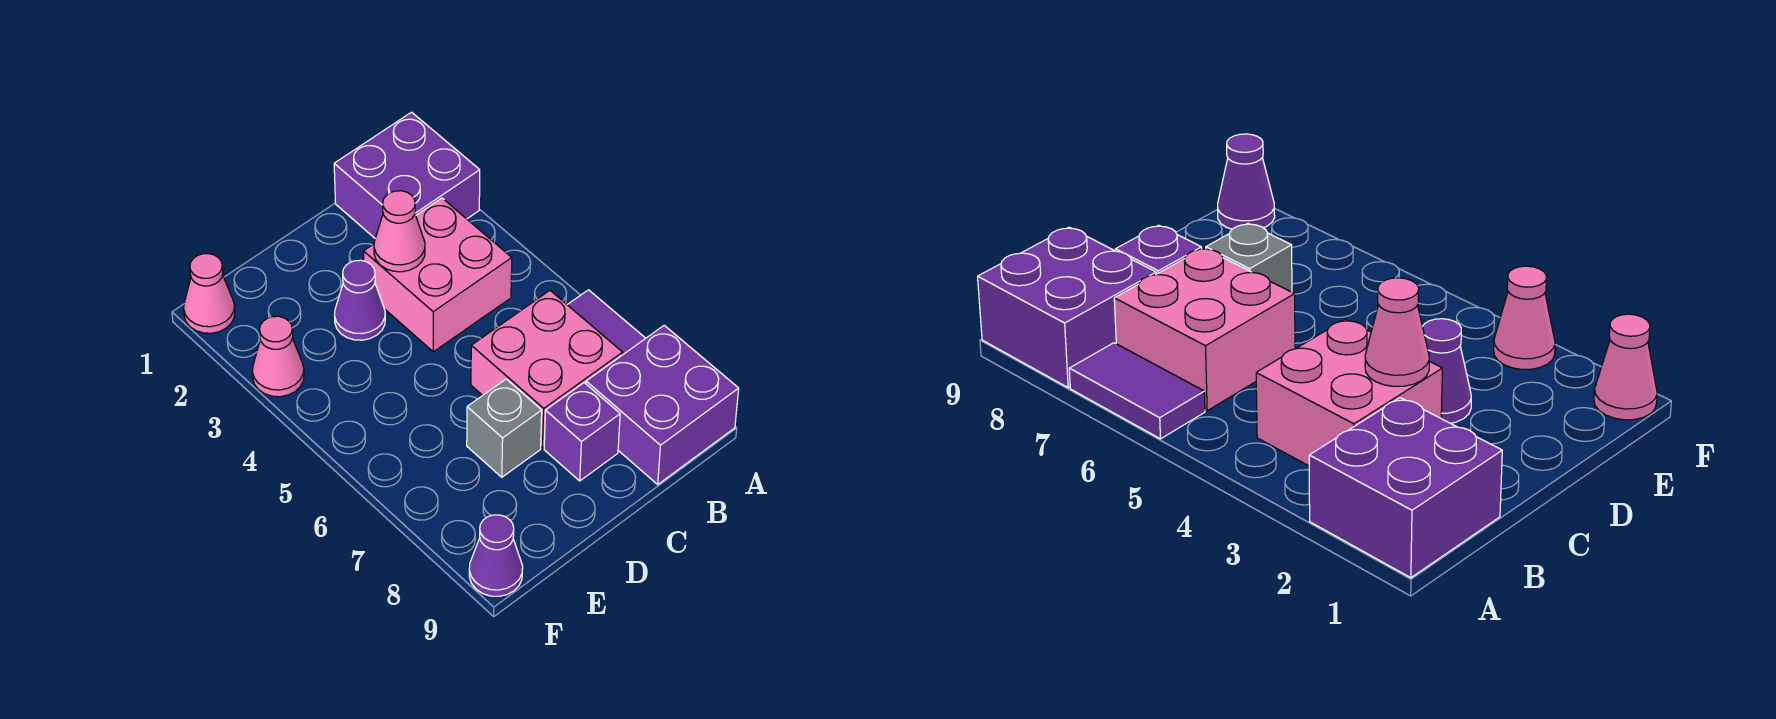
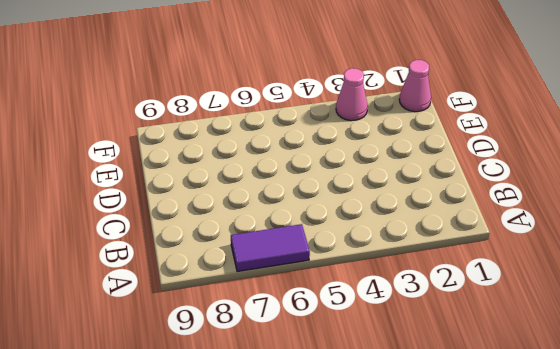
none -> purple brick A1:B2 level 1
none -> purple brick A8:B9 level 1
none -> pink brick B3:C4 level 1

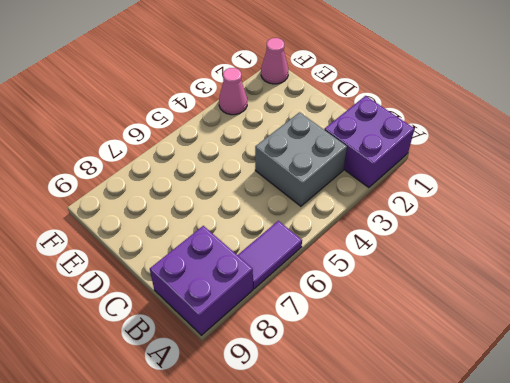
grey brick B3:C4 level 1 -> pink brick B3:C4 level 1
none -> pink brick B6:C7 level 1
none -> purple brick C8 level 1
none -> purple cone D3 level 1

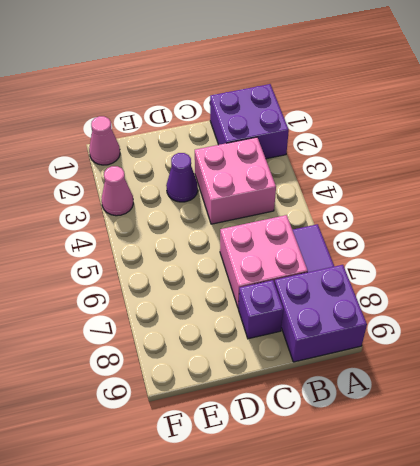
none -> grey brick D7 level 1
none -> purple cone F9 level 1
none -> pink cone C3 level 2

